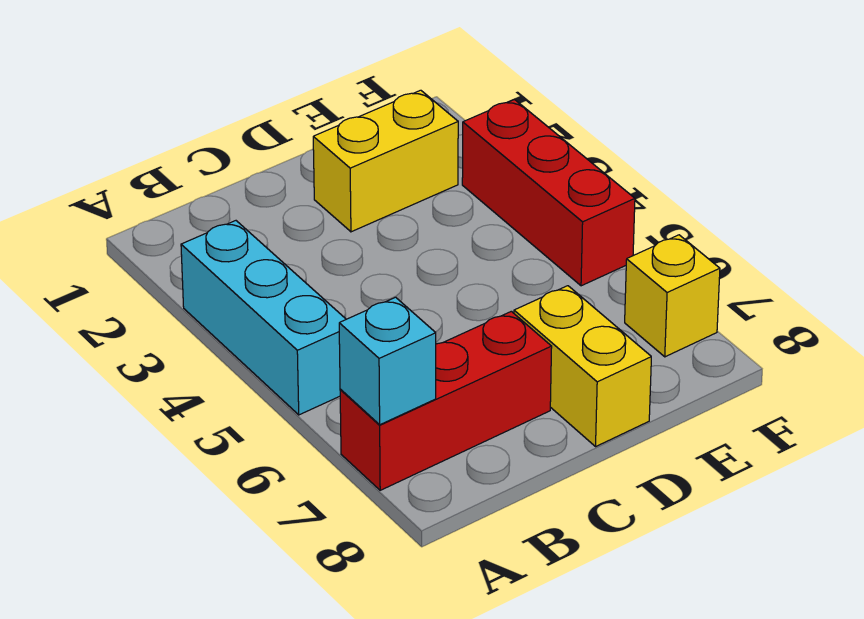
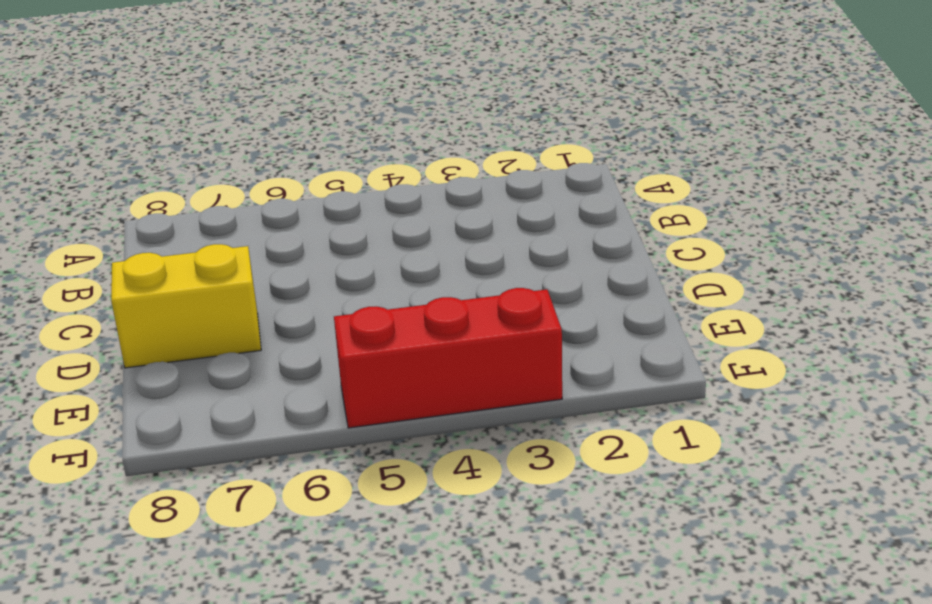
none -> cyan brick A3:A5 level 1
none -> red brick A7:C7 level 1

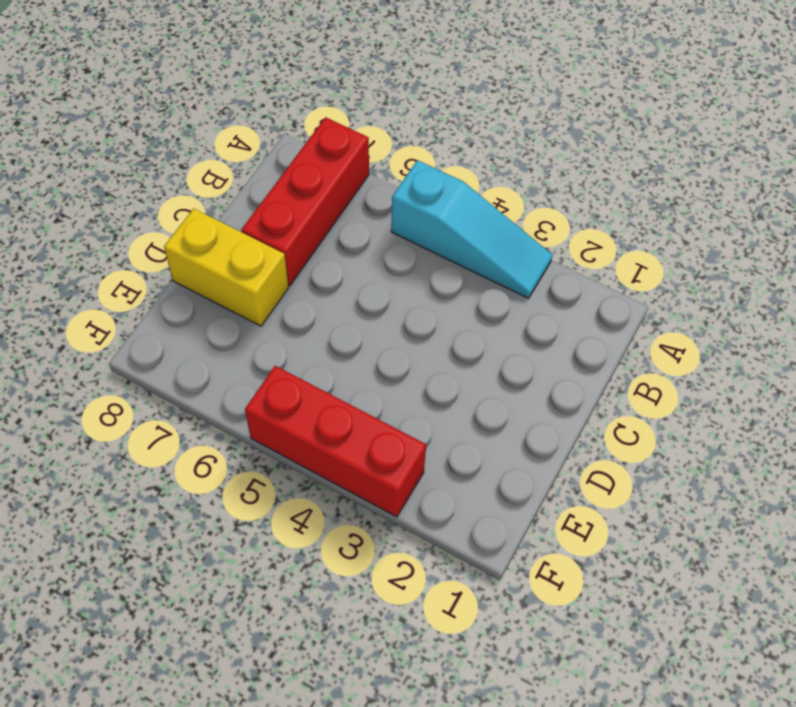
cyan slope A3:A5 level 1 top 5 -> cyan brick A3:A5 level 1
none -> yellow brick D2:E2 level 1
none -> yellow brick F7 level 1

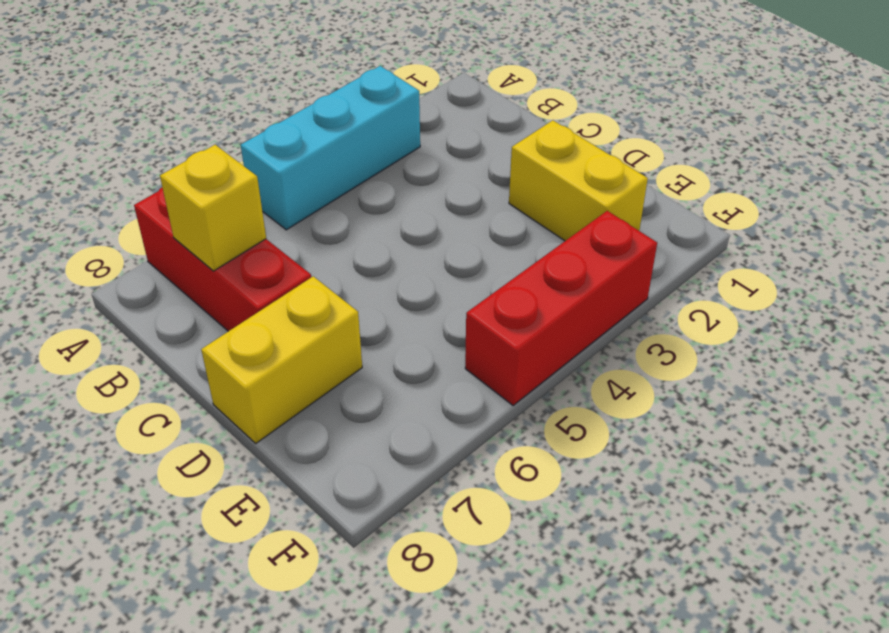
yellow brick B7 level 2 -> yellow brick F7 level 1
none -> cyan brick A7 level 2

